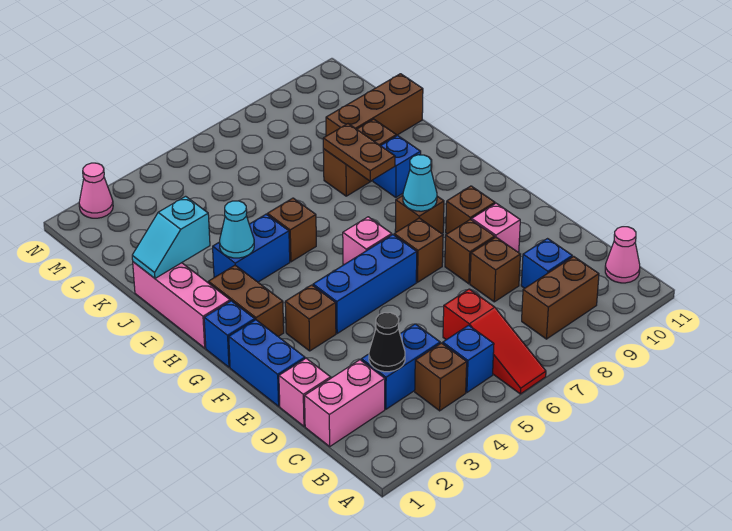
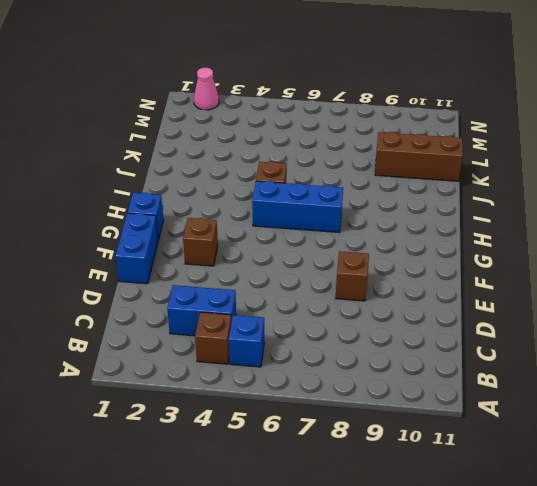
blue brick H5:H7 level 1 -> blue brick F4:F6 level 1
none -> red slope A6:C6 level 1 top C
none -> brown brick B8:B9 level 1
none -> pink cone B11 level 1
none -> pink brick C1:C2 level 1

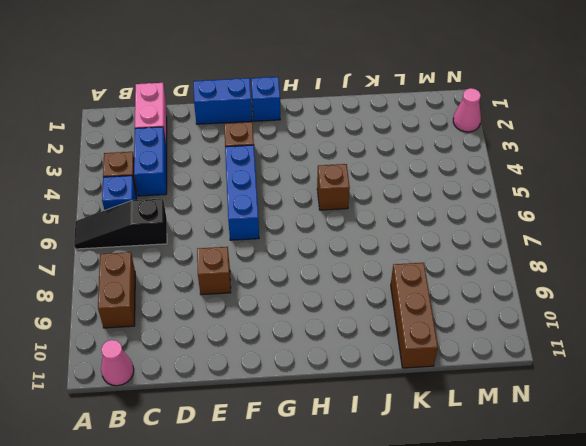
black slope A6:C6 level 1 top C -> red slope A6:C6 level 1 top C
none -> blue brick C9 level 1
none -> pink brick D1 level 1
none -> brown brick D8 level 1
none -> pink brick E9 level 1

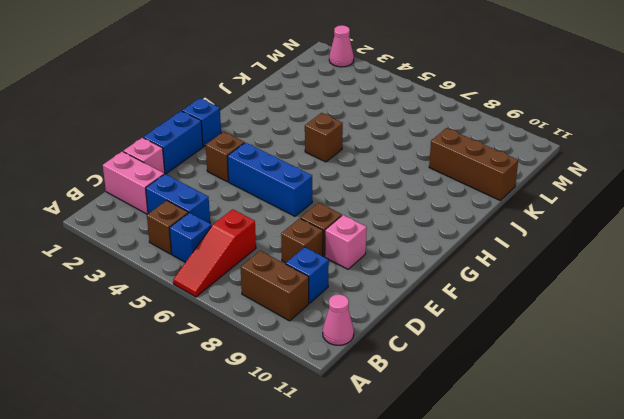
none -> brown brick F7 level 1
none -> brown brick F9 level 1
none -> brown brick G2:H2 level 1
none -> pink brick G6 level 1

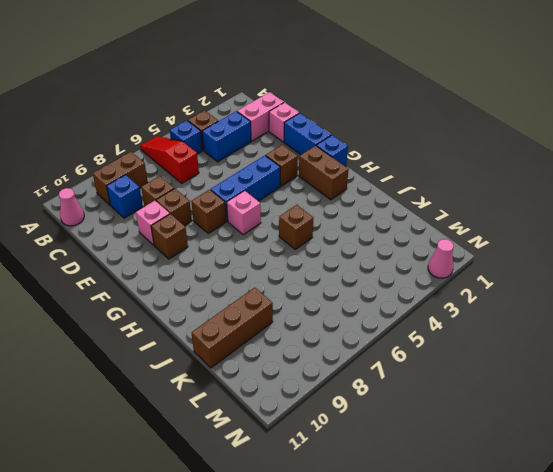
none -> brown brick G8 level 1
none -> pink brick H1:J1 level 1
none -> blue brick I3:I4 level 1
none -> blue brick I9 level 1

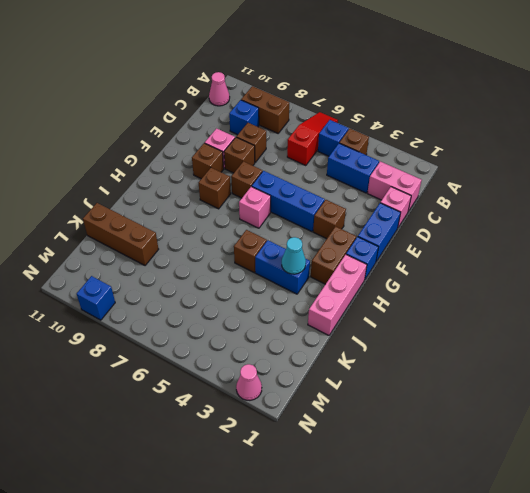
blue brick N9 level 1 -> blue brick I9 level 1
none -> brown brick J8:J9 level 1
none -> black cone C3 level 2
none -> cyan cone G8 level 2
none -> brown plate I8:J8 level 2

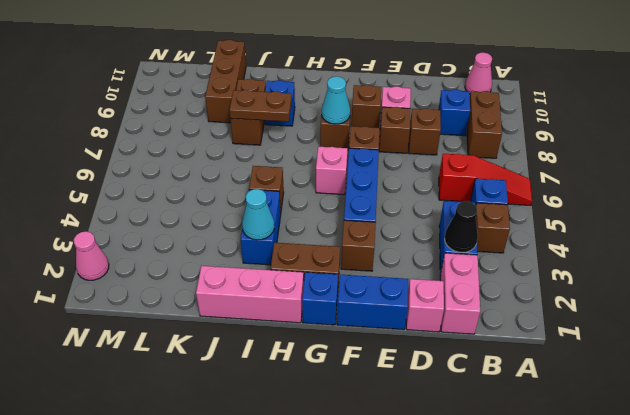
none -> cyan slope J1:J2 level 2 top 2

